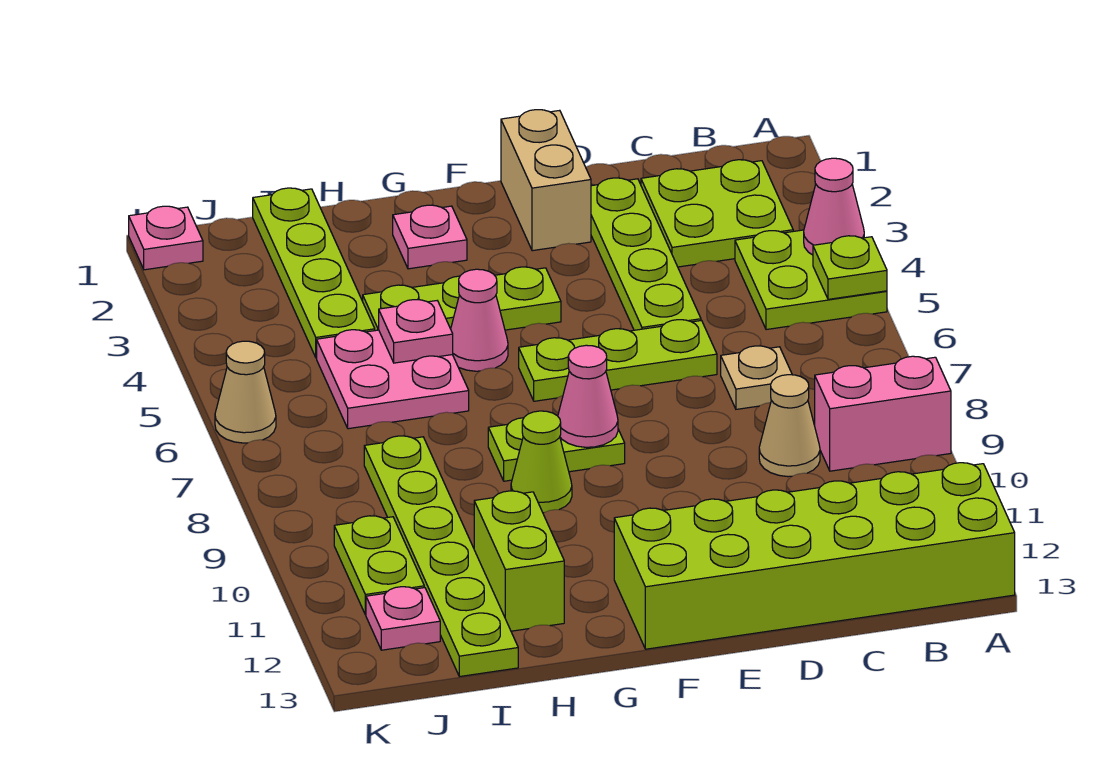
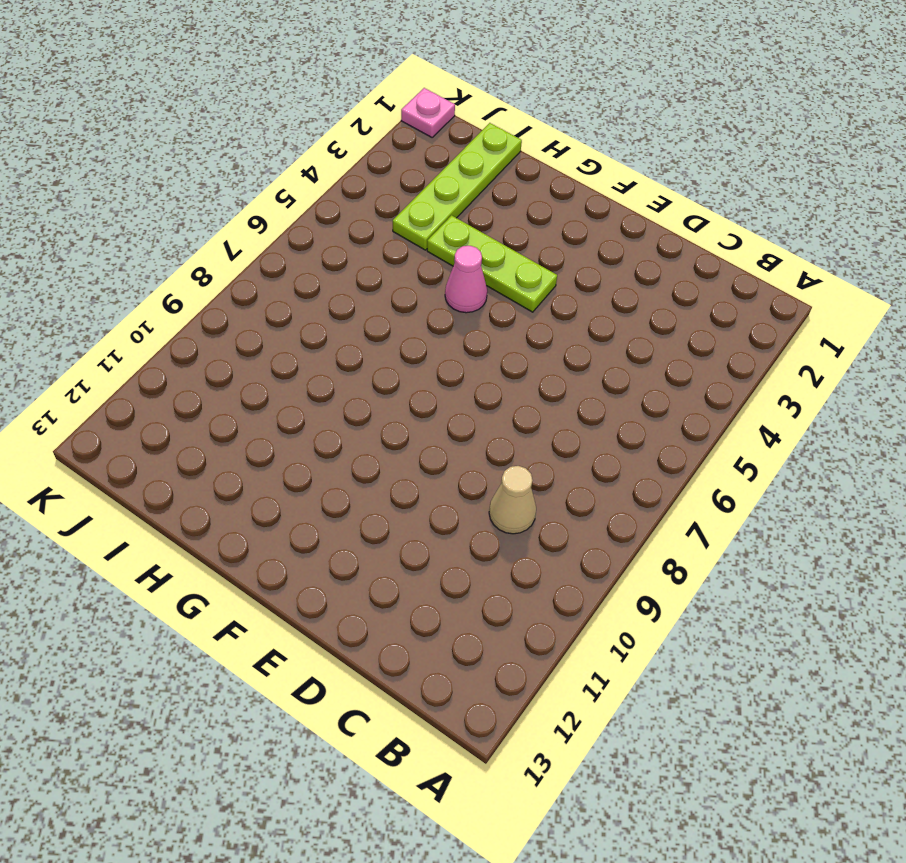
none -> lime plate A4:B5 level 1
none -> pink brick A9:B9 level 1
none -> lime brick A12:F13 level 1

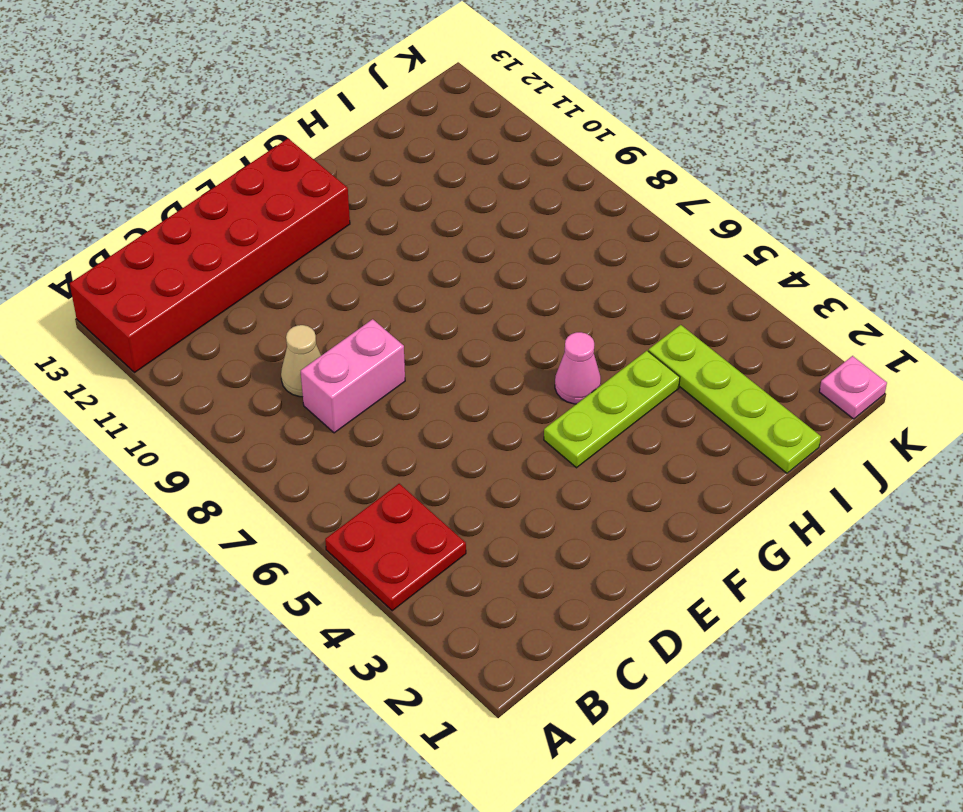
red plate A4:B5 level 1 -> lime plate A4:B5 level 1
red brick A12:F13 level 1 -> lime brick A12:F13 level 1
pink brick C8:D8 level 1 -> pink brick A9:B9 level 1
none -> lime plate B2:C3 level 1
none -> tan plate C7 level 1
none -> lime plate D2:D5 level 1

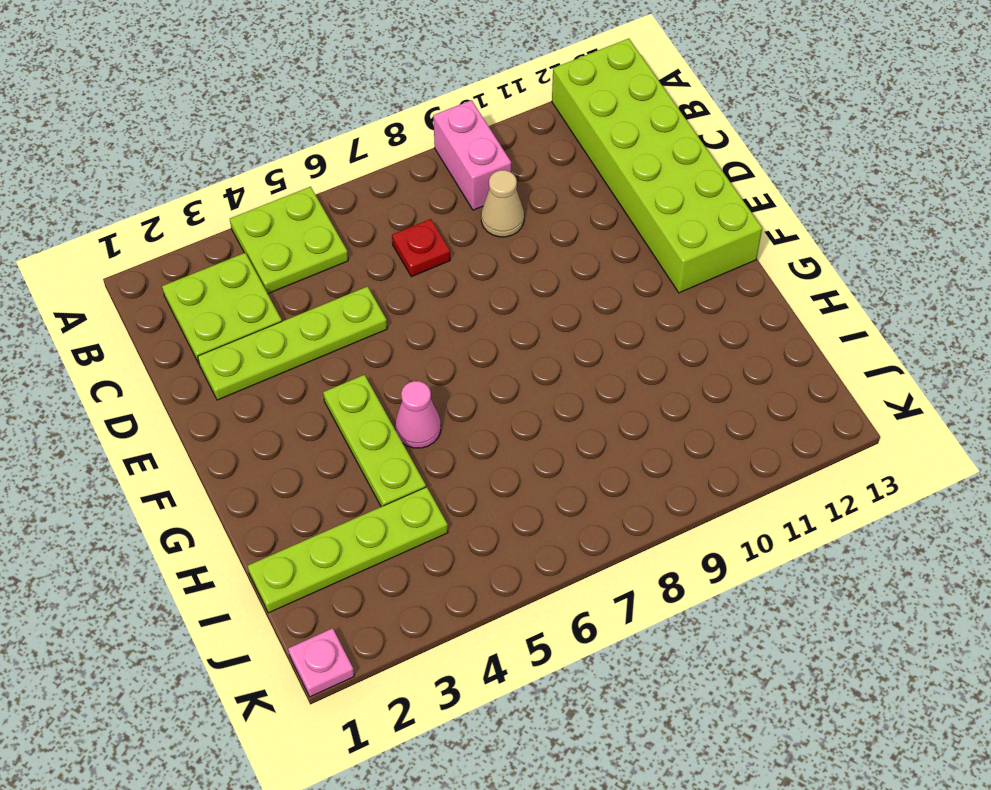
red plate C7 level 1 -> tan plate C7 level 1
none -> lime plate D6:F6 level 1
none -> tan brick E1:E2 level 1
none -> lime plate F8:G8 level 1

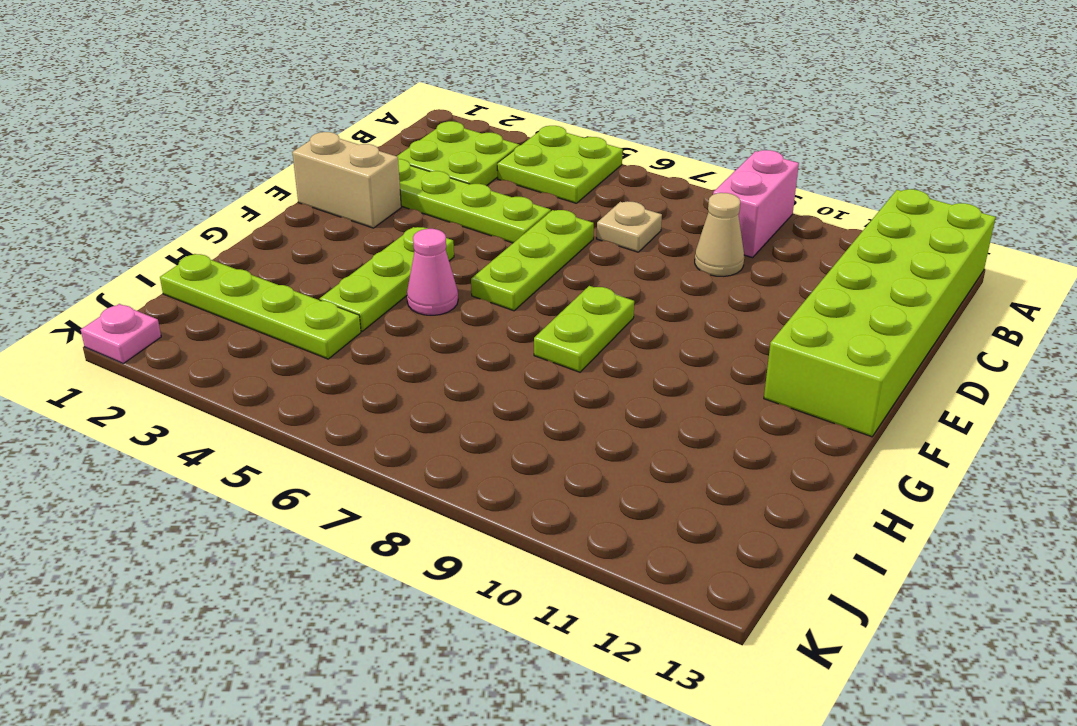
none -> pink plate G2 level 1
none -> lime cone G9 level 1
none -> pink plate H5:I6 level 1

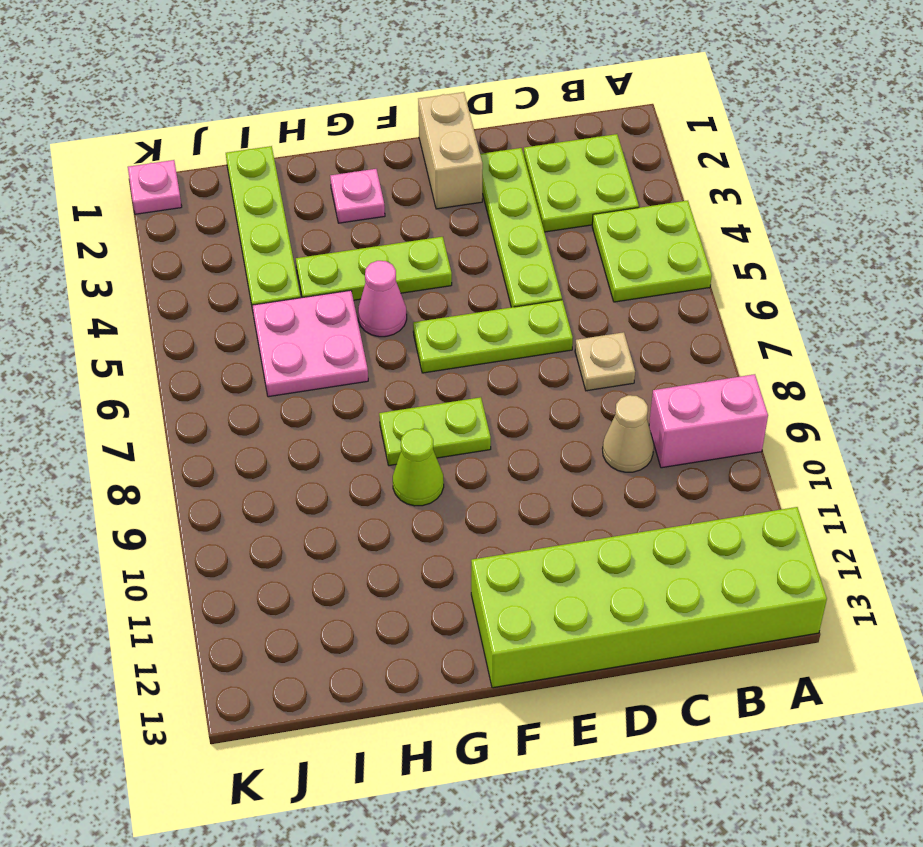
none -> lime brick H11:H12 level 1
none -> lime plate I8:I13 level 1
none -> lime plate J10:J11 level 1

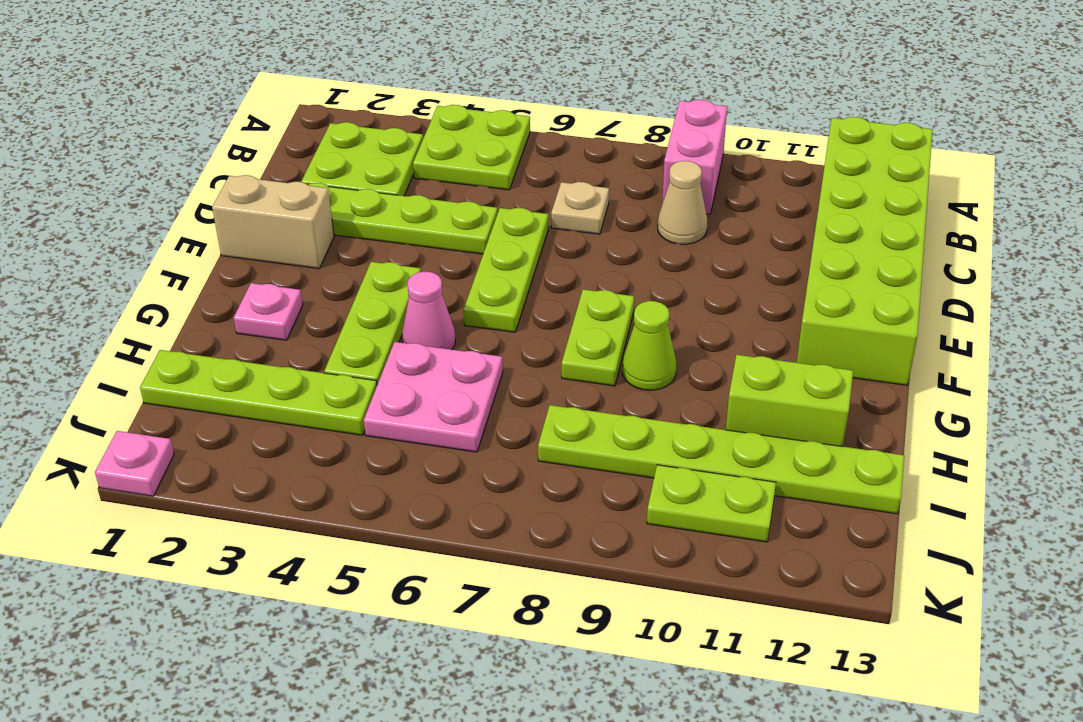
none -> pink plate J12 level 1
none -> tan cone K6 level 1
none -> pink cone A4 level 2

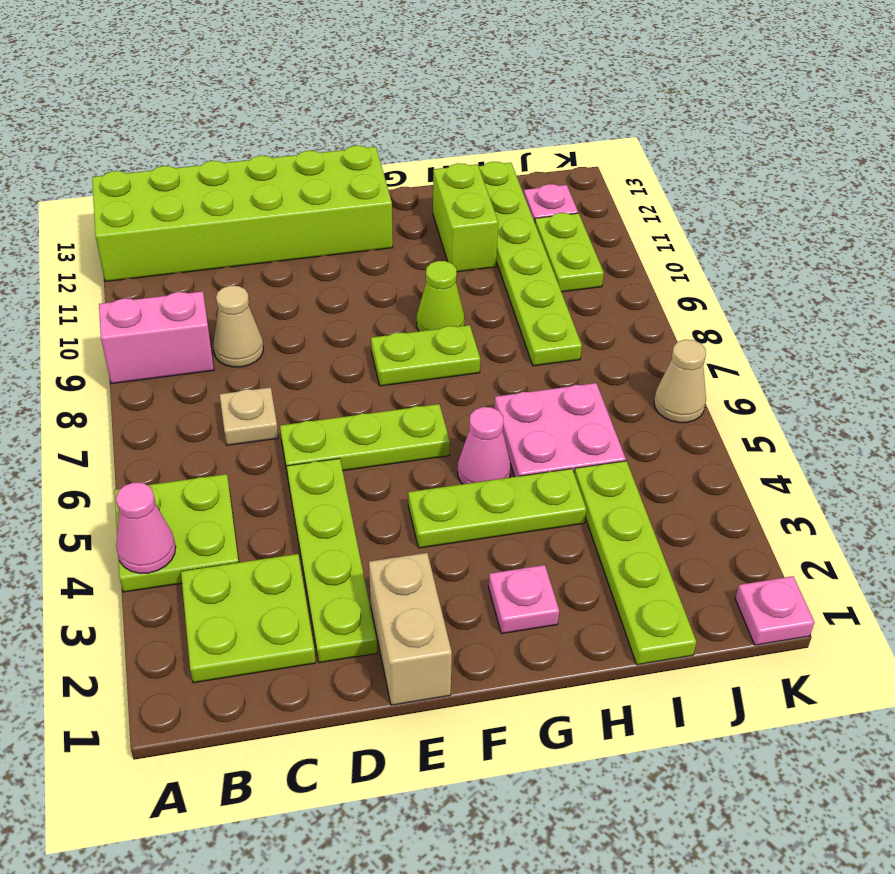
none -> lime plate A5 level 2
none -> pink cone F8 level 2
none -> pink plate H5 level 2

